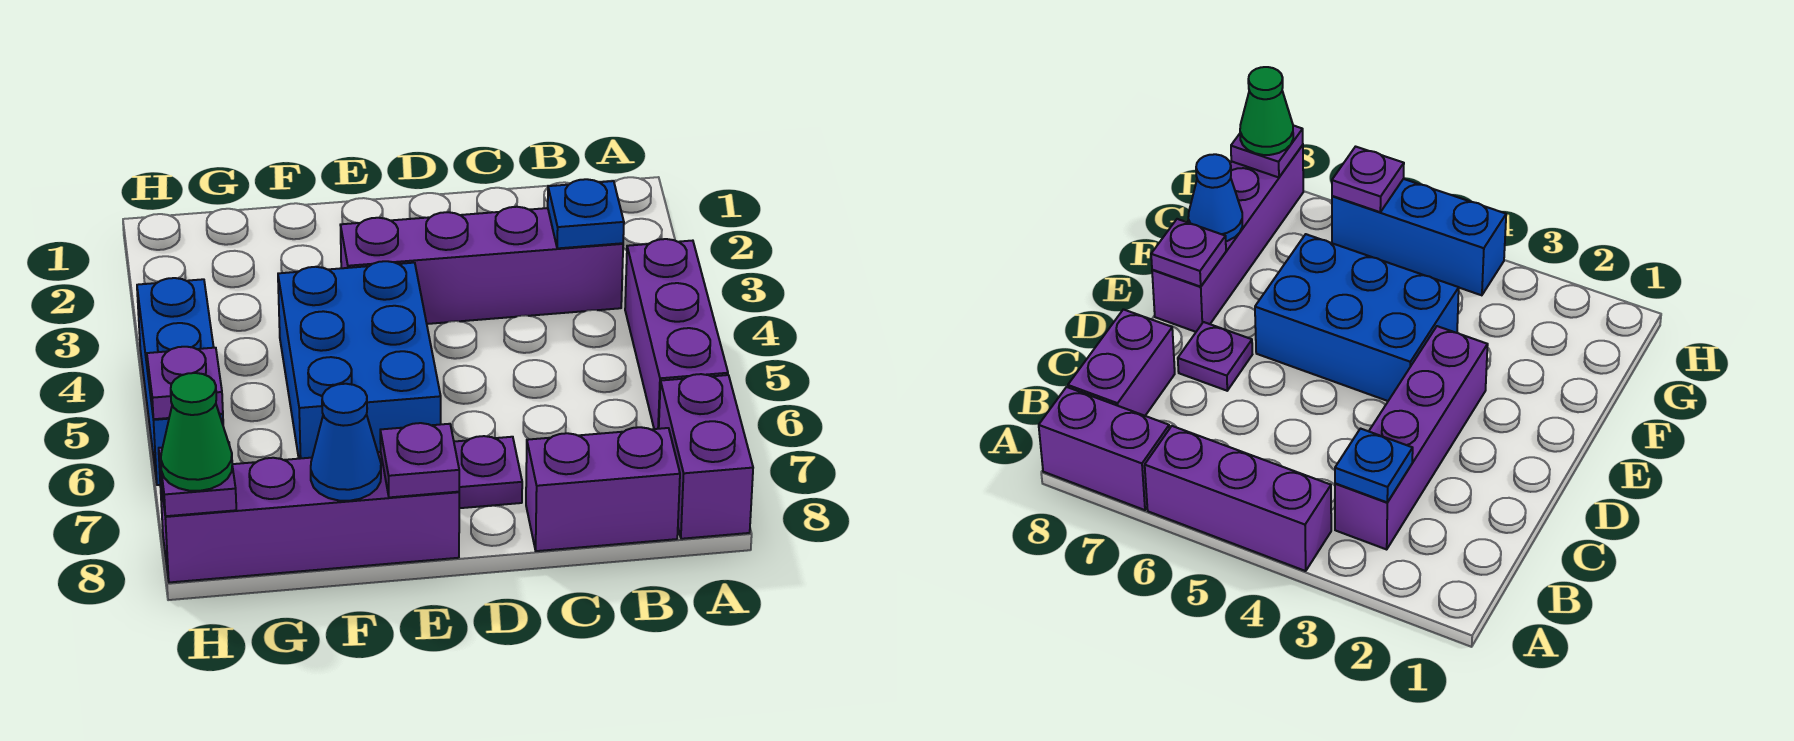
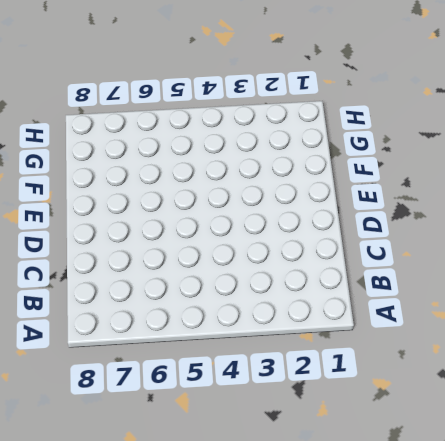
none -> purple brick A4:A6 level 1
none -> purple brick A7:A8 level 1
none -> purple brick B3:E3 level 1

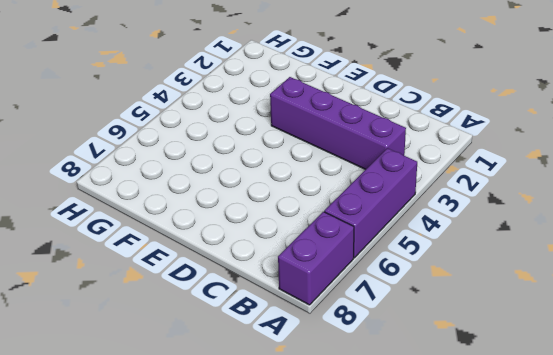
none -> purple brick B8:C8 level 1
none -> purple plate D7 level 1
none -> blue brick E4:F6 level 1

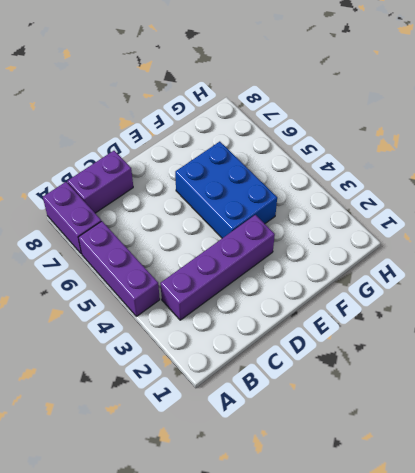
none -> purple plate D7 level 1
none -> purple brick E8:H8 level 1
none -> blue brick H4:H6 level 1

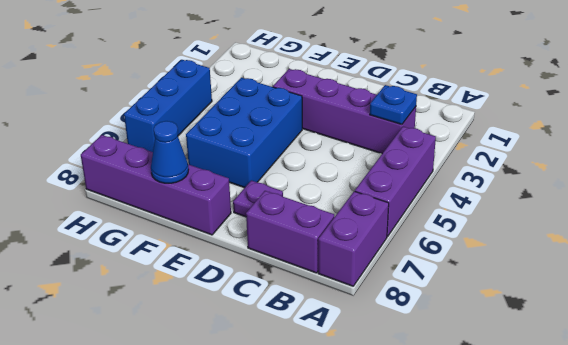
none -> purple plate E8 level 2
none -> purple plate H6 level 2
none -> purple plate H8 level 2

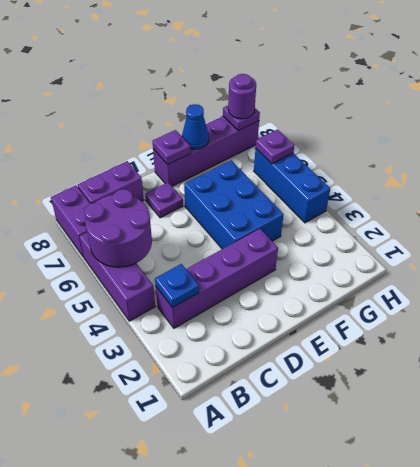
purple round brick A5:B6 level 2 -> none
purple round brick H8 level 3 -> green cone H8 level 3

